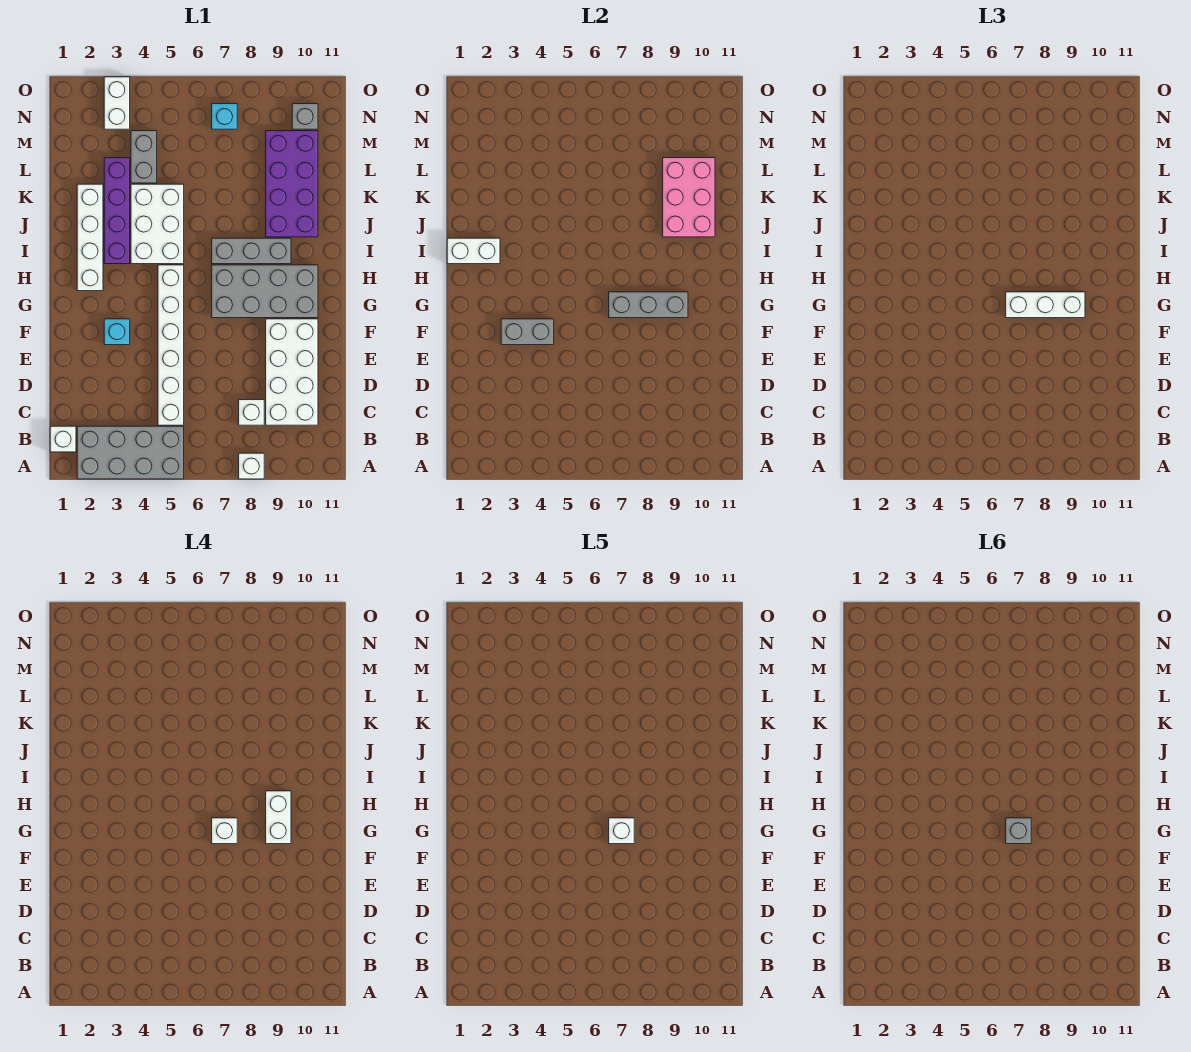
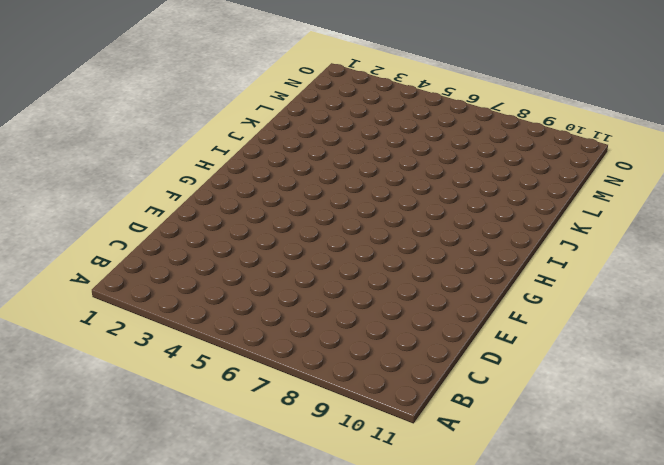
none -> grey brick A2:B5 level 1
none -> white brick A8 level 1
none -> white brick B1 level 1

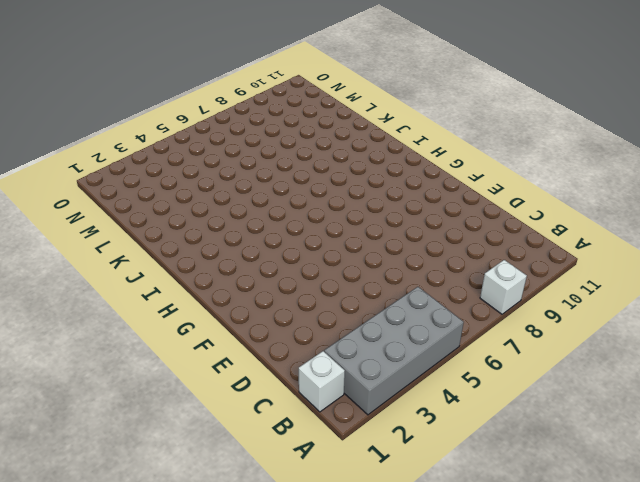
none -> white brick C5:H5 level 1
none -> white brick C8 level 1
none -> white brick C9:F10 level 1

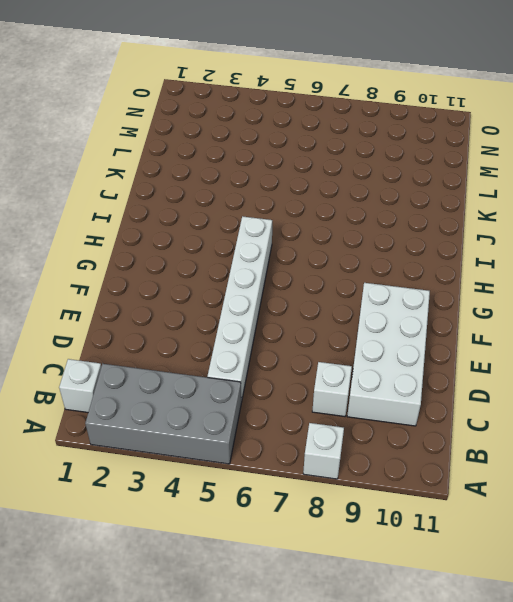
none -> cyan brick F3 level 1
none -> grey brick G7:H10 level 1
none -> white brick H2:K2 level 1

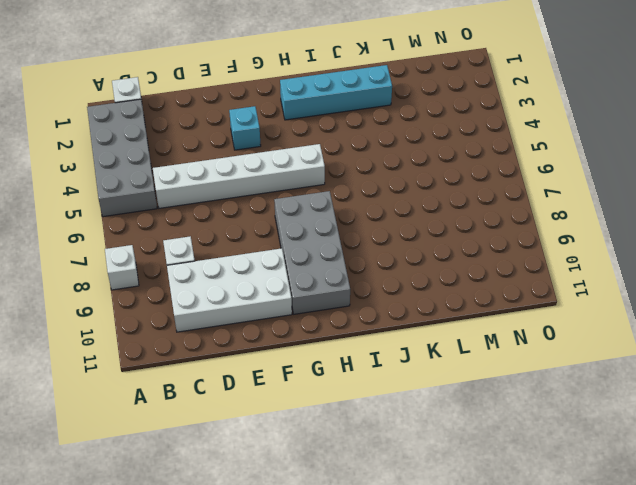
cyan brick H2:K2 level 1 -> white brick H2:K2 level 1
none -> purple brick I3:L3 level 1
none -> white brick I4:K5 level 1
none -> grey brick I7:I9 level 1

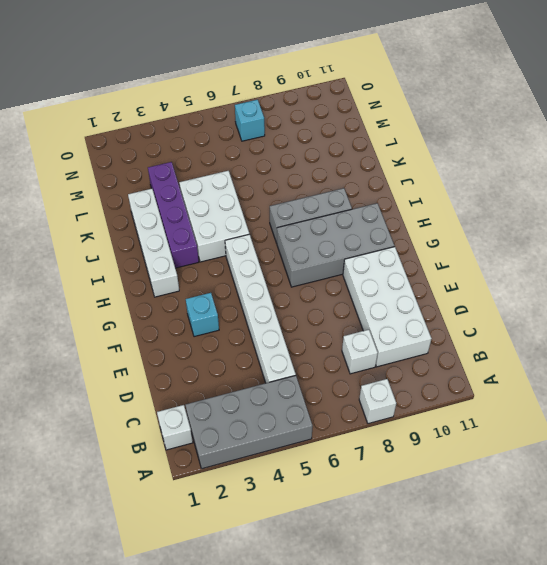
none -> purple brick J9:M10 level 1
none -> grey brick L4:M4 level 1
none -> white brick N3:O3 level 1

